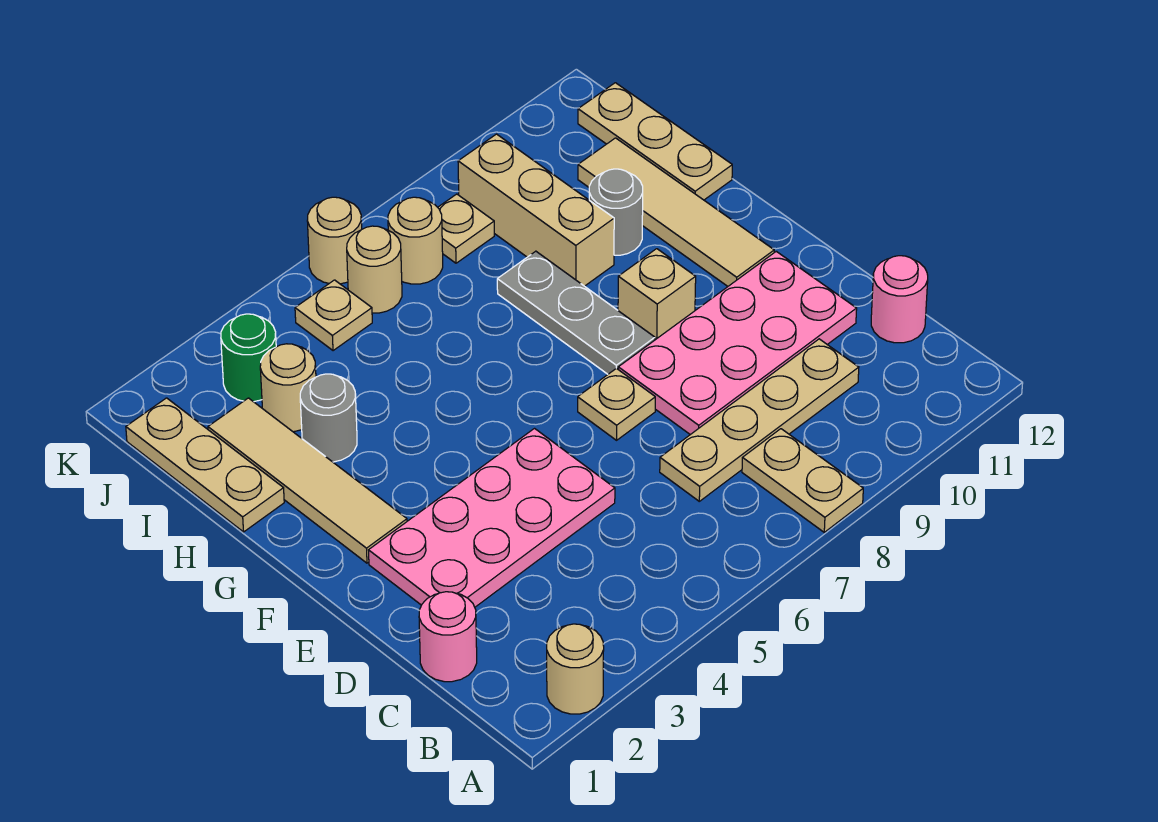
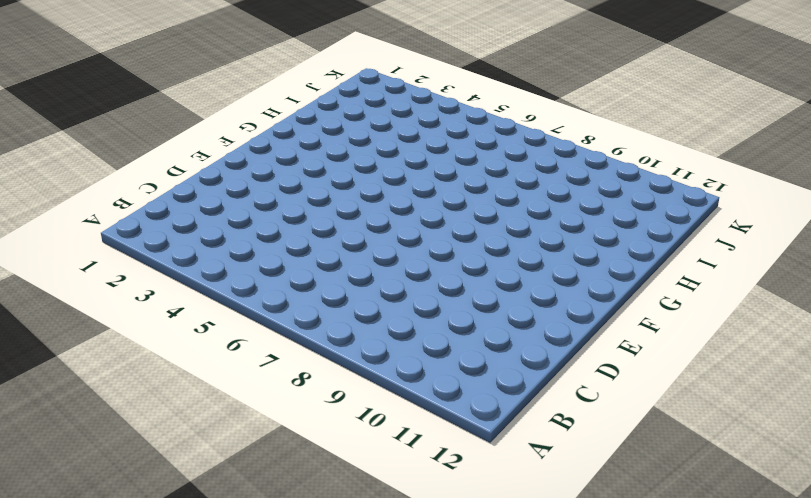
none -> tan round brick A2 level 1
none -> tan plate A8:B8 level 1
none -> pink round brick C1 level 1

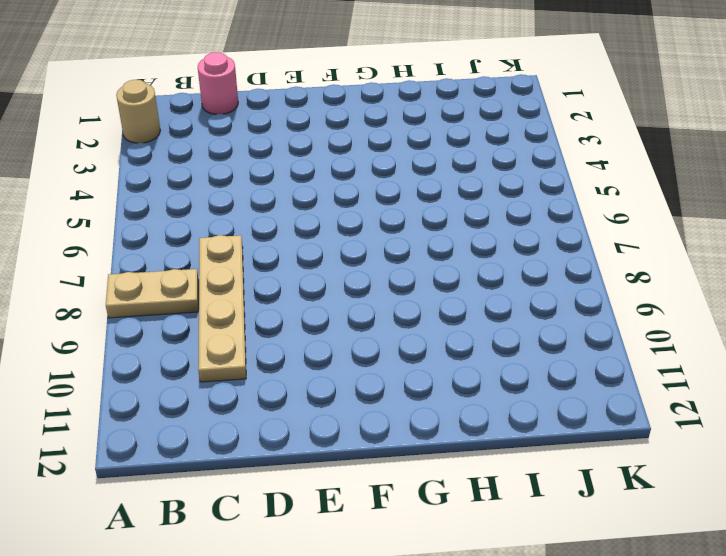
none -> pink round brick C12 level 1
none -> pink plate D2:E5 level 1
none -> pink plate D8:E11 level 1

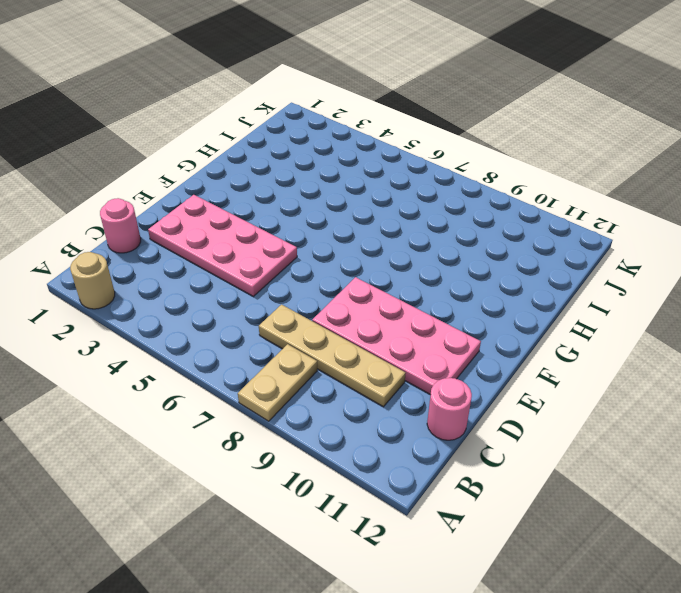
none -> tan plate E7 level 1
none -> tan tile F2:I2 level 1
none -> grey plate F8:H8 level 1

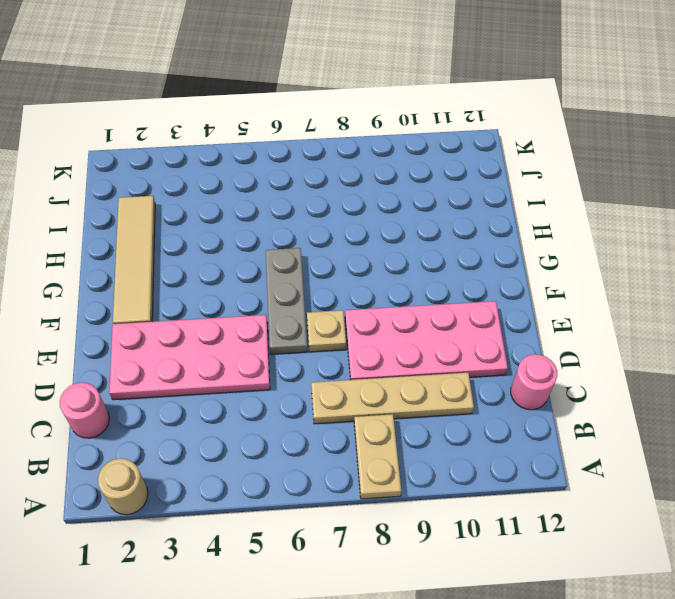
grey plate E6:G6 level 1 -> grey plate F8:H8 level 1
none -> tan brick F9 level 1
none -> tan tile F11:I11 level 1
none -> tan plate H1:J1 level 1

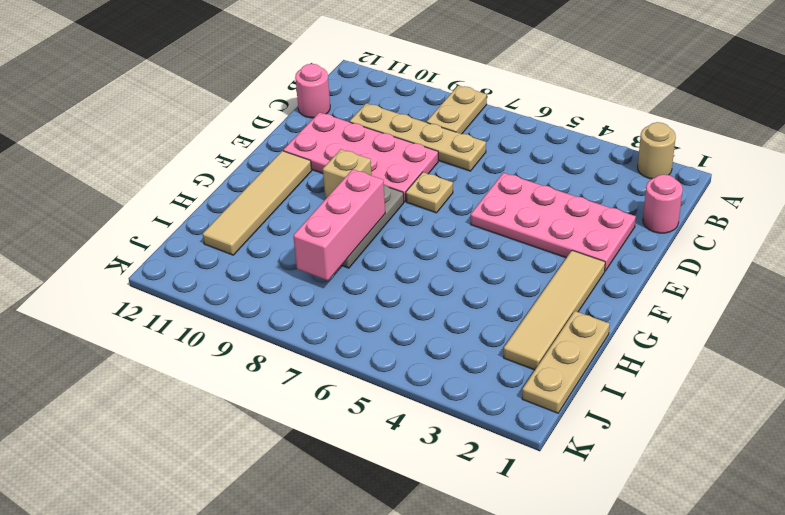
pink brick G8:I8 level 2 -> none
none -> grey round brick H3 level 1
none -> tan brick H9:J9 level 1
none -> grey round brick H10 level 1

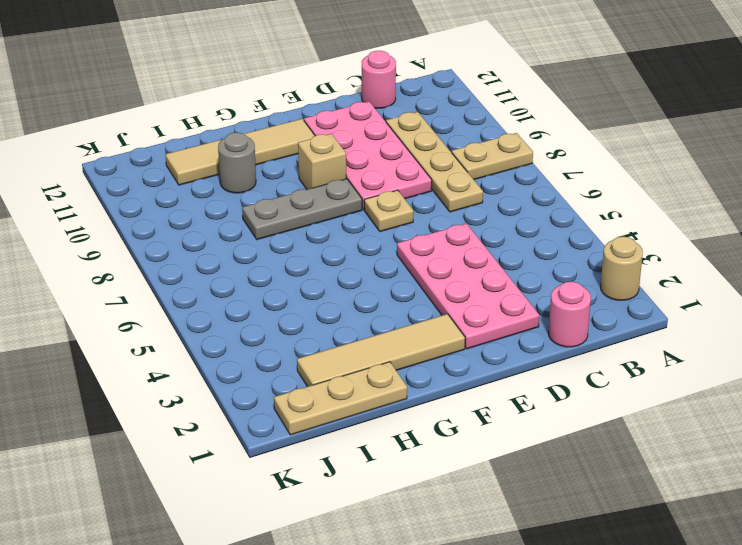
none -> grey round brick H3 level 1
none -> tan brick H9:J9 level 1
none -> tan plate H12:J12 level 1

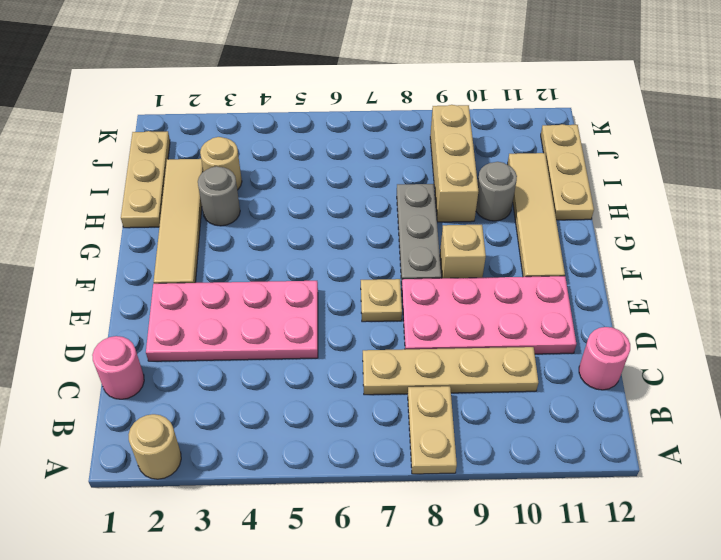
none -> green round brick J3 level 1
none -> tan plate J5 level 1
none -> tan round brick J6 level 1

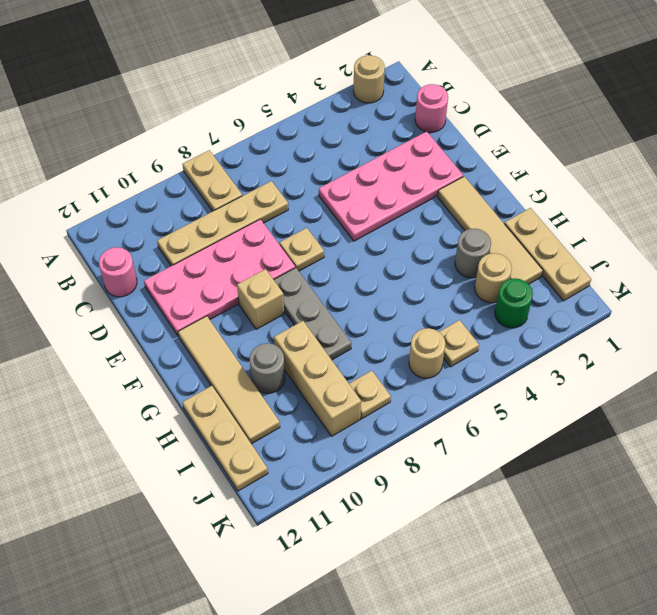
none -> tan round brick J7 level 1
none -> tan round brick K6 level 1

